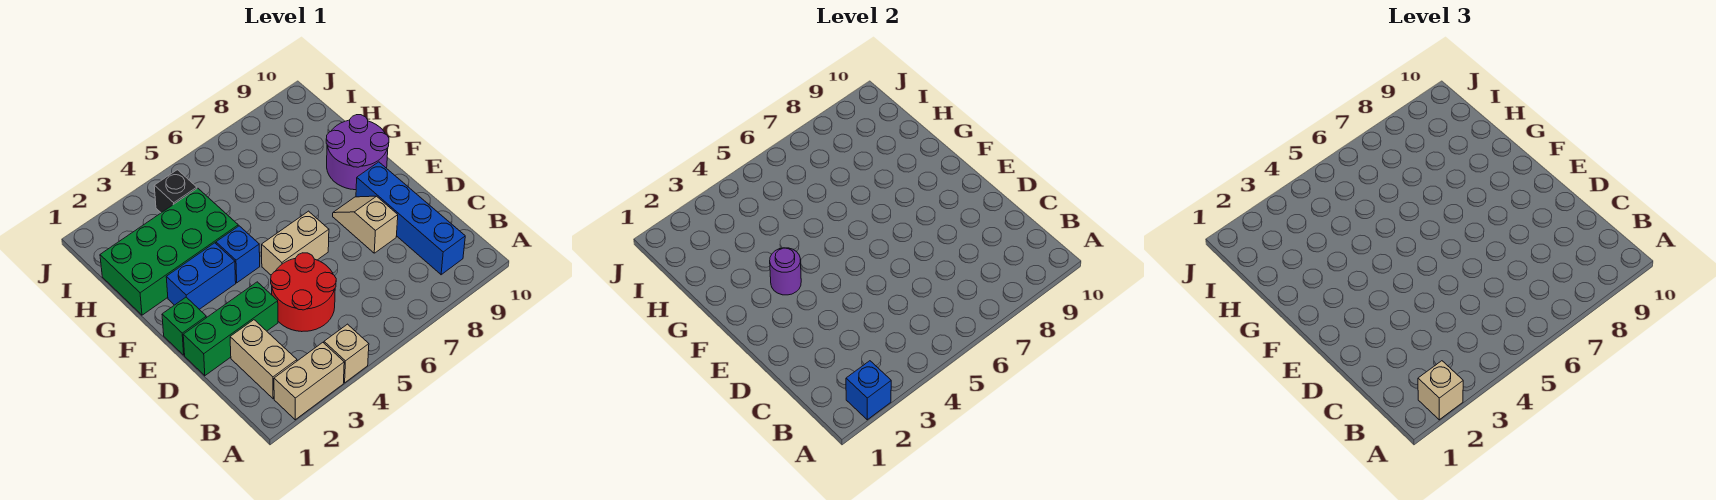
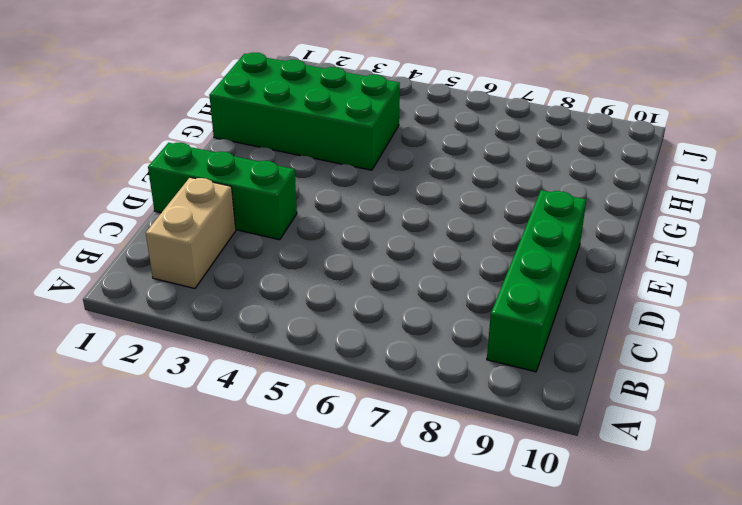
green brick B9:E9 level 1 -> blue brick B9:E9 level 1
none -> tan brick A2:A3 level 1
none -> tan brick A4 level 1
none -> red round brick C4:D5 level 1

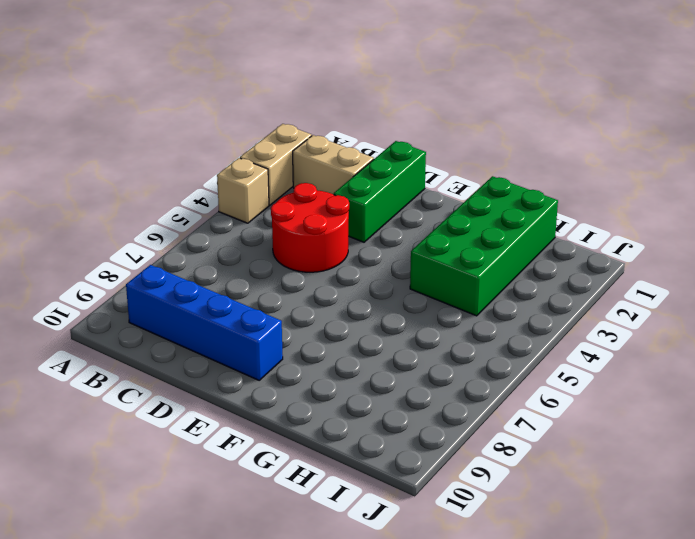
none -> tan slope D8:E8 level 1 top D
none -> green brick E1 level 1
none -> tan brick E5:E6 level 1

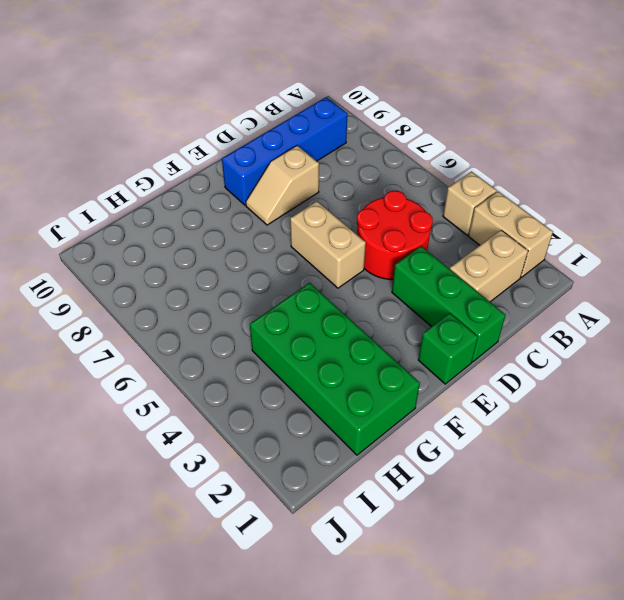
none -> blue brick F2:F3 level 1
none -> blue brick F4 level 1
none -> purple round brick F9:G10 level 1

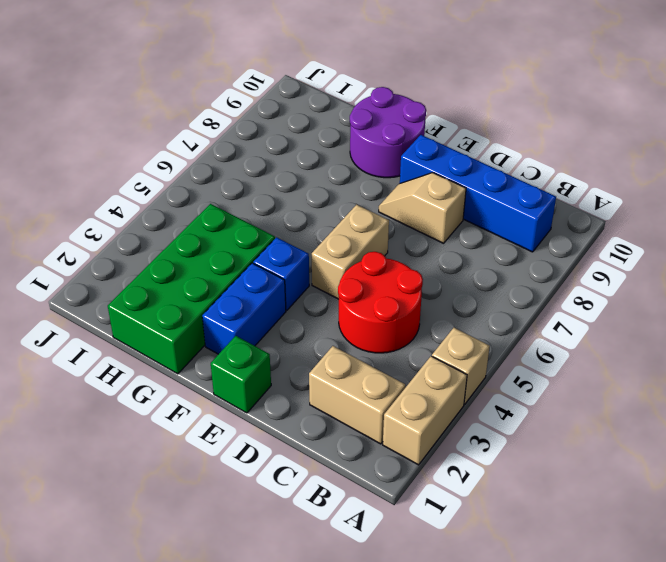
none -> green brick D1:D3 level 1
none -> black brick I4 level 1
none -> blue brick A2 level 2

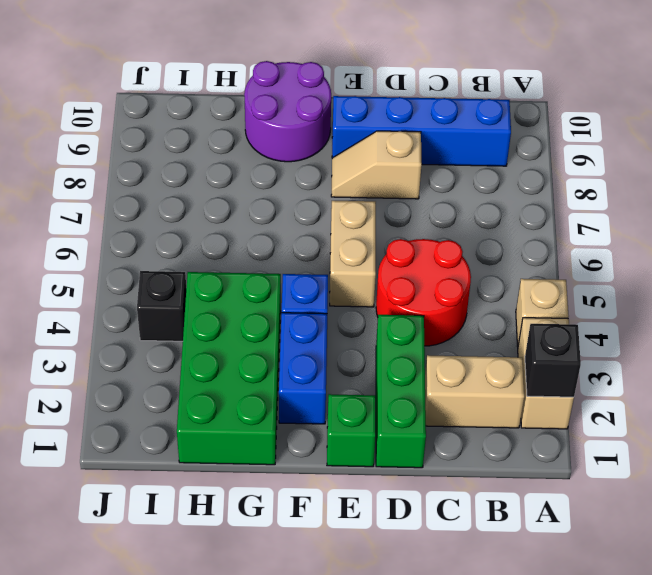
black brick A2 level 2 -> blue brick A2 level 2
none -> purple round brick F3 level 2
none -> tan brick A2 level 3

